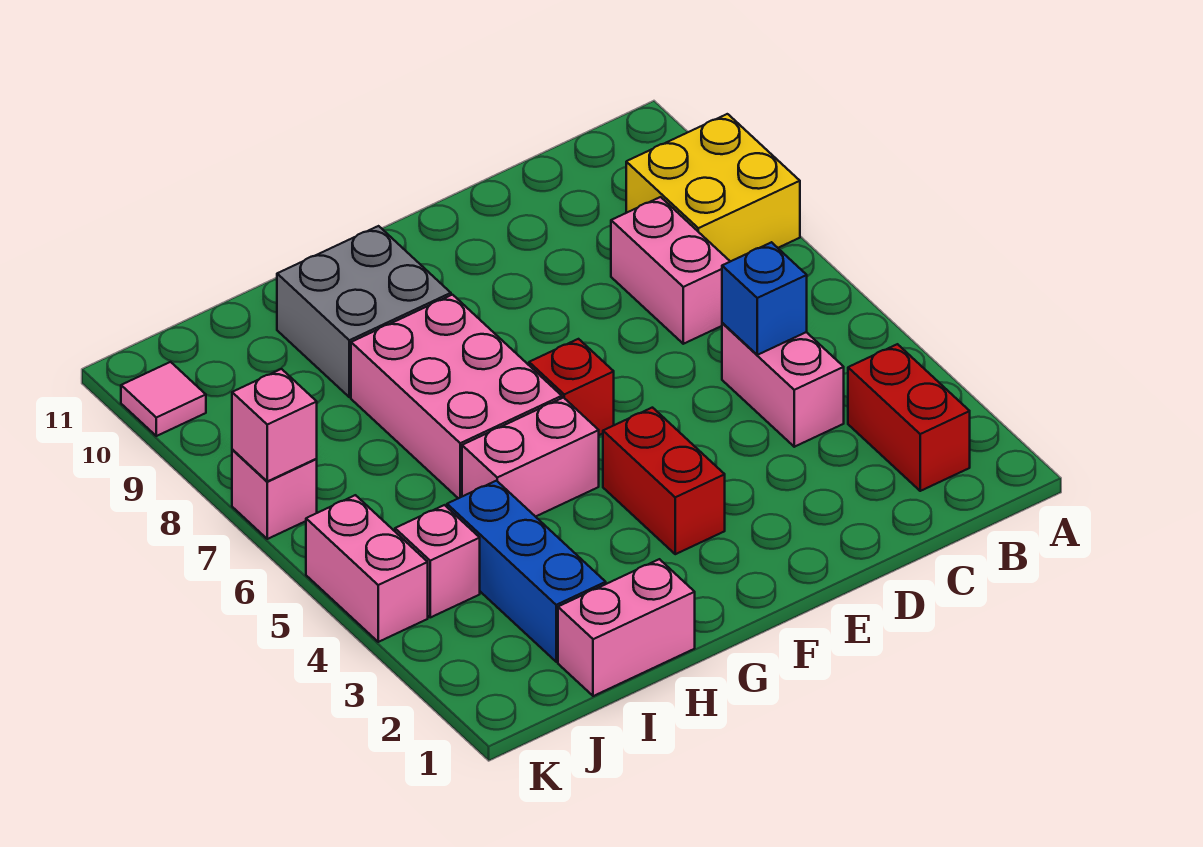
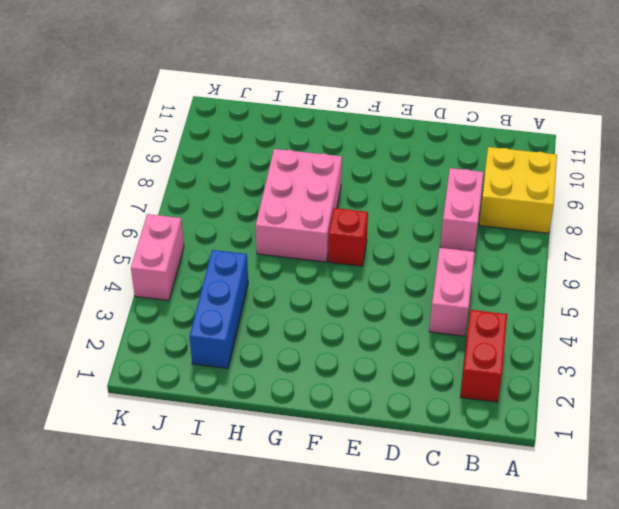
none -> red brick F3:F4 level 1
none -> pink brick G5:H5 level 1
none -> grey brick G9:H10 level 1

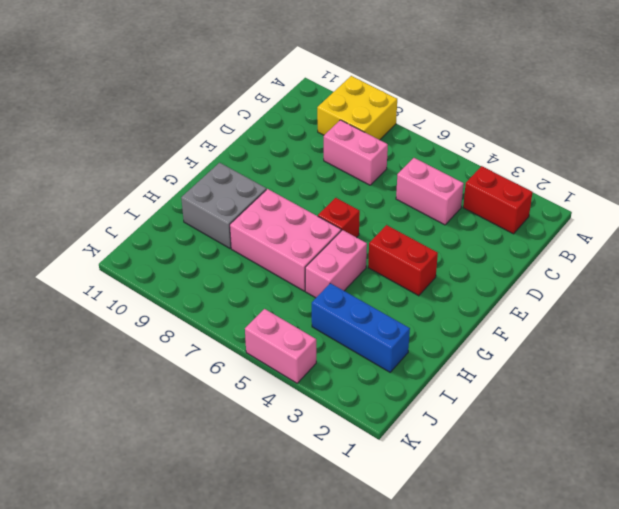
none -> pink brick H1:I1 level 1
none -> pink brick J4 level 1
none -> pink brick K7 level 1

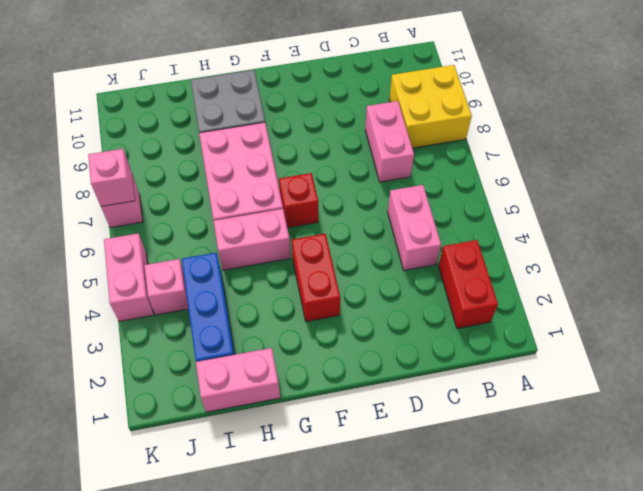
none -> pink tile K10 level 1
none -> blue brick C5 level 2

